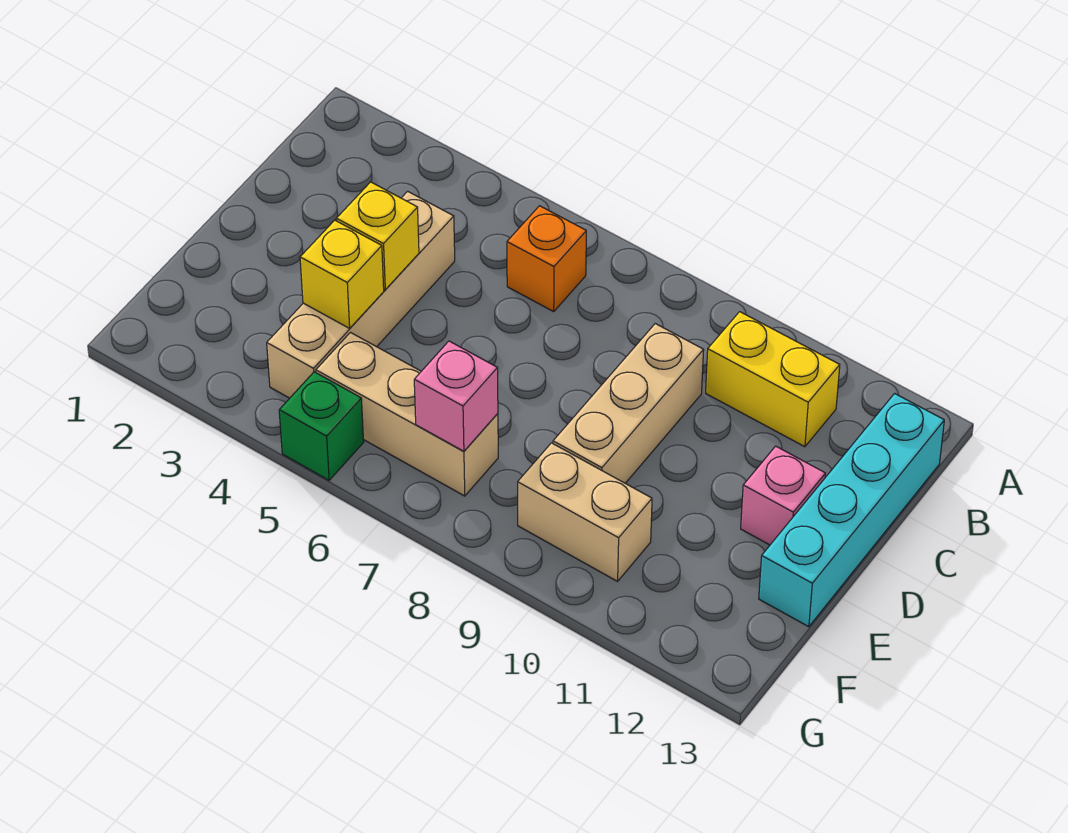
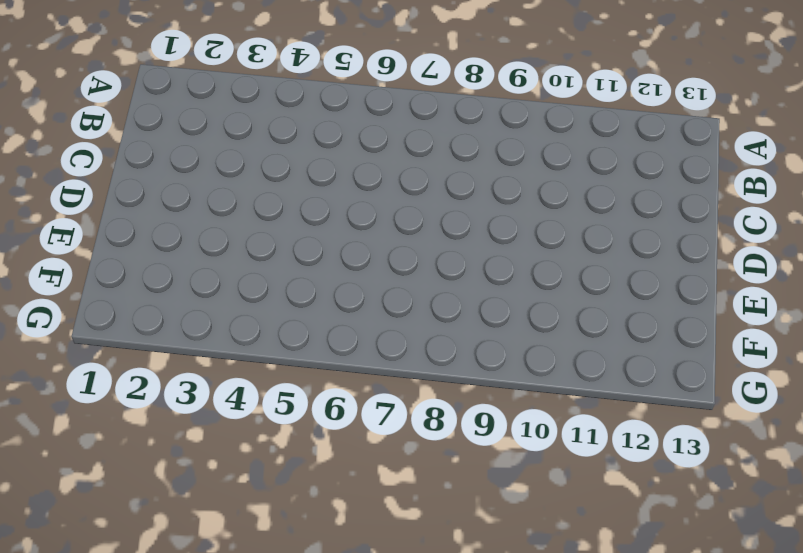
none -> orange brick B6 level 1
none -> yellow brick B10:B11 level 1
none -> cyan brick B13:E13 level 1

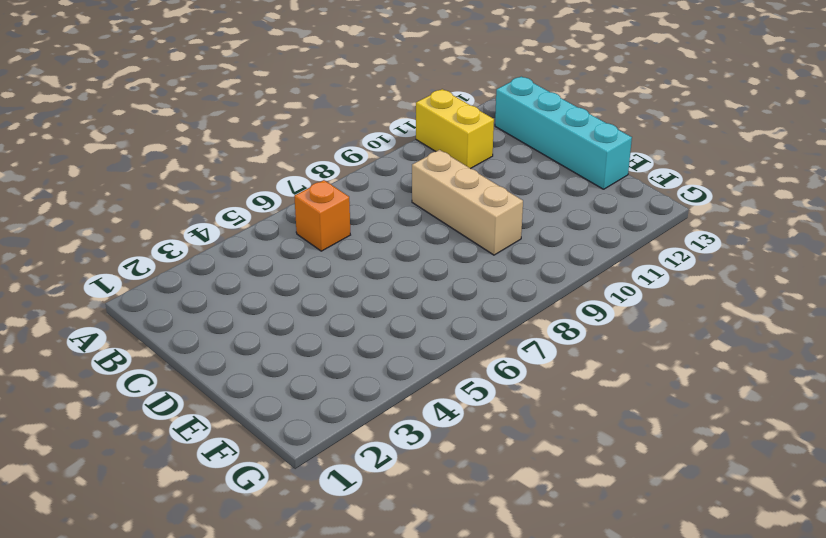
yellow brick A11:B11 level 1 -> yellow brick B10:B11 level 1
none -> tan brick C4:F4 level 1
none -> pink brick D12 level 1
none -> tan brick F5:F7 level 1

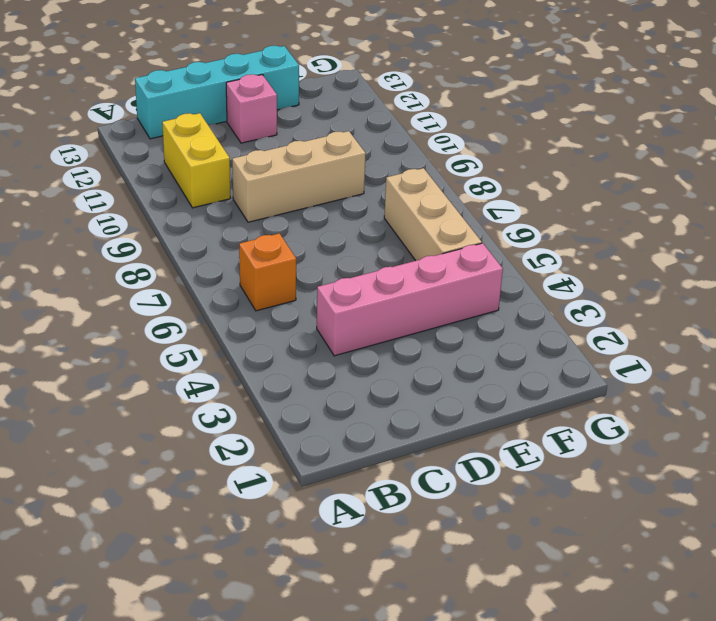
pink brick C4:F4 level 1 -> tan brick C4:F4 level 1
none -> tan brick F9:F10 level 1
none -> green brick G5 level 1
none -> yellow brick D4 level 2

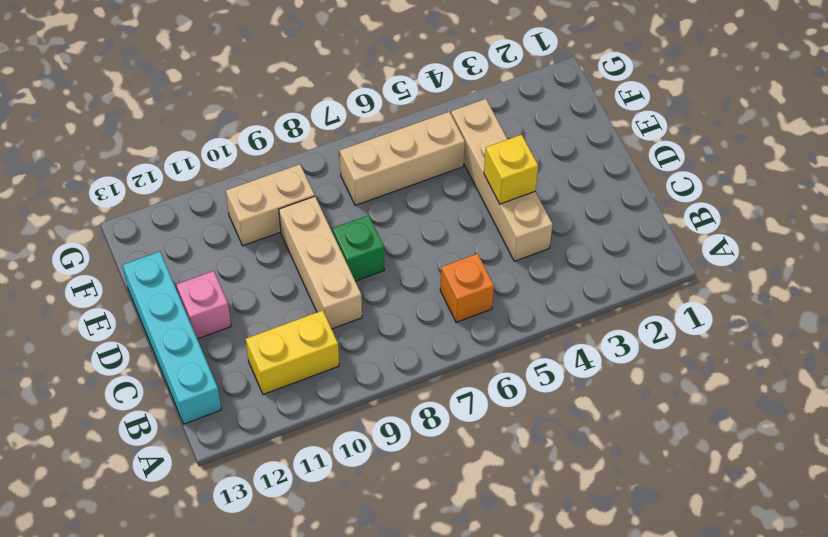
green brick D8 level 1 -> green brick G5 level 1
none -> yellow brick E4 level 2
none -> pink brick F7 level 2

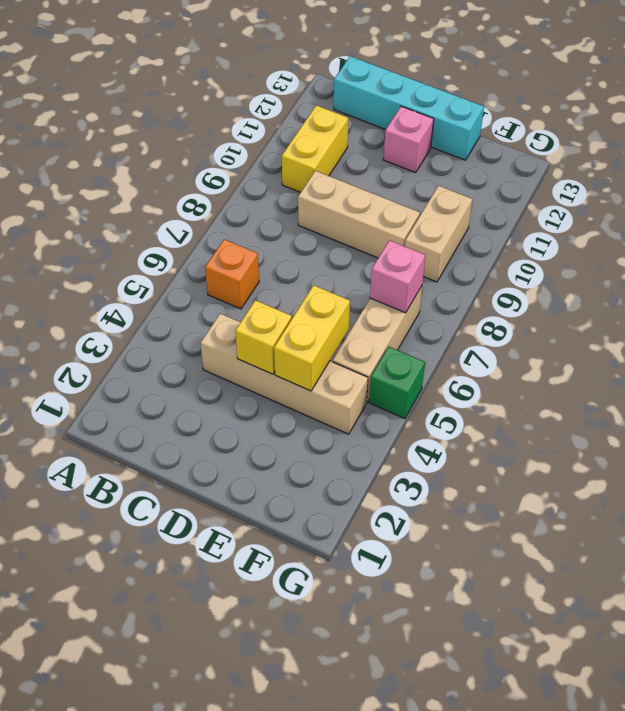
yellow brick E4:E5 level 2 -> yellow brick E4 level 2

